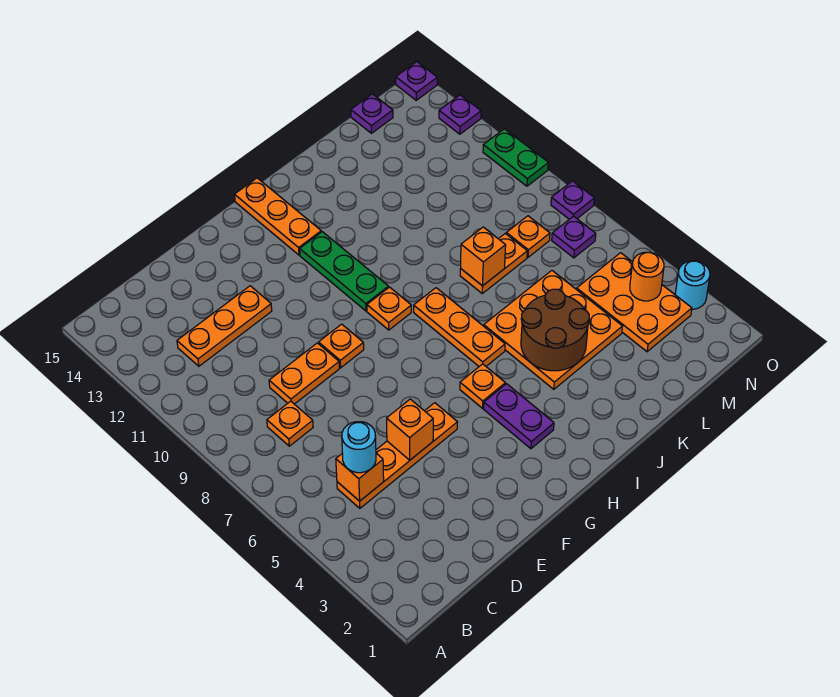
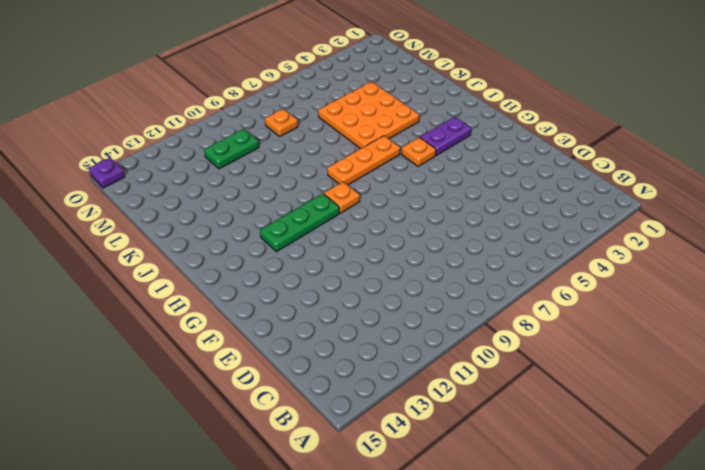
green plate M10:M11 level 1 -> green plate O10:O11 level 1
none -> orange plate C5:F5 level 1
none -> orange plate C8 level 1
none -> orange plate C12:E12 level 1

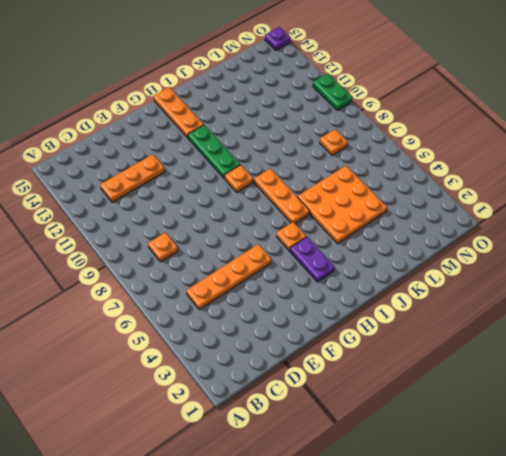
none -> orange plate D9:E9 level 1
none -> orange plate F9 level 1
none -> orange plate K8:L8 level 1

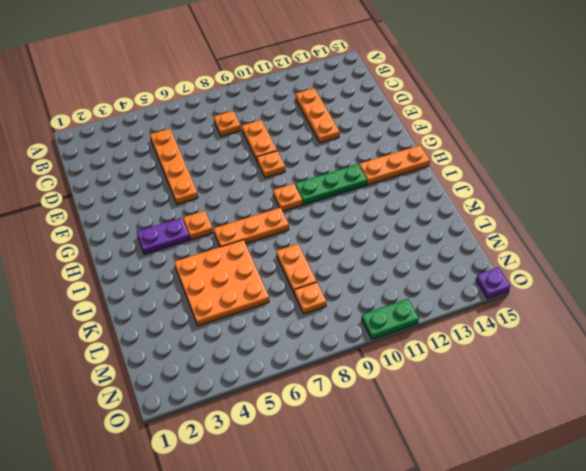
none -> orange plate M3:N5 level 1
none -> purple plate M15 level 1
none -> purple plate N7 level 1

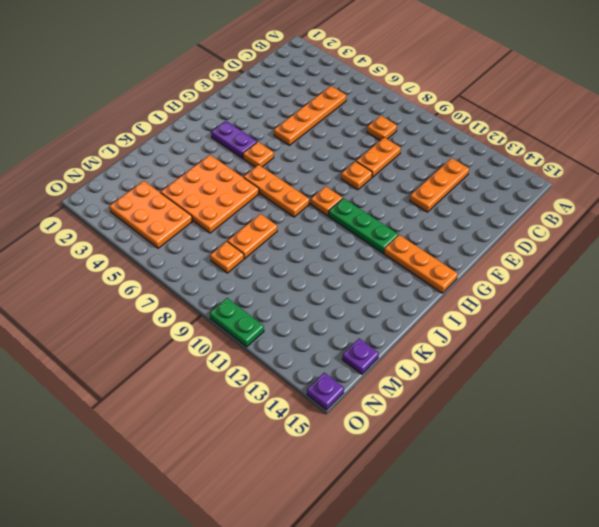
none -> purple plate N7 level 1
none -> cyan round brick O3 level 1
none -> purple plate O8 level 1

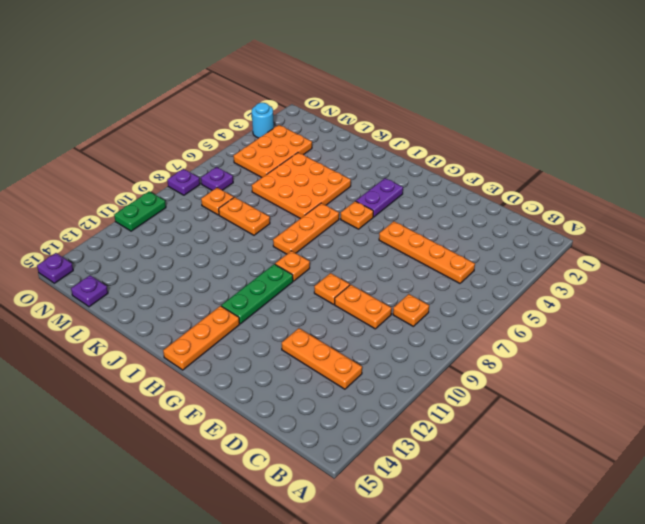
none -> purple plate O13 level 1
none -> orange brick C5 level 2
none -> orange brick E5 level 2

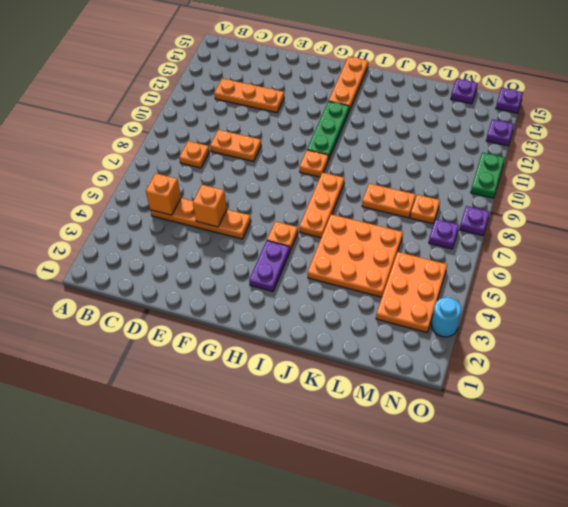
none -> orange plate F9 level 1
none -> brown round brick J4:K5 level 2
none -> orange brick K8 level 2

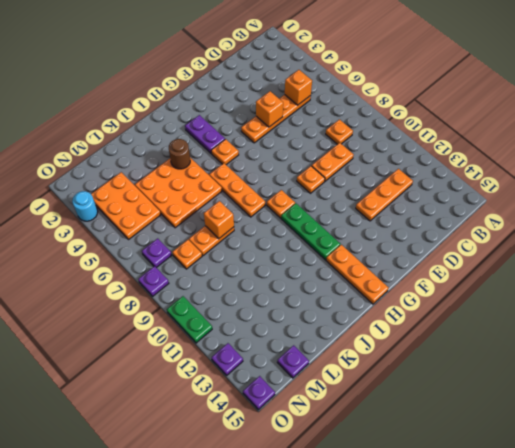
brown round brick J4 level 2 -> brown round brick J4:K5 level 2
none -> orange round brick N4 level 2
none -> cyan round brick C5 level 3

